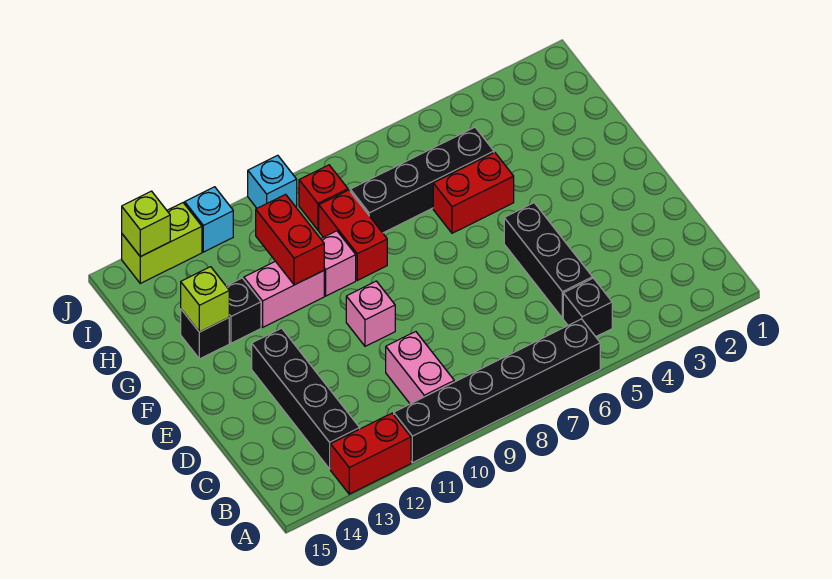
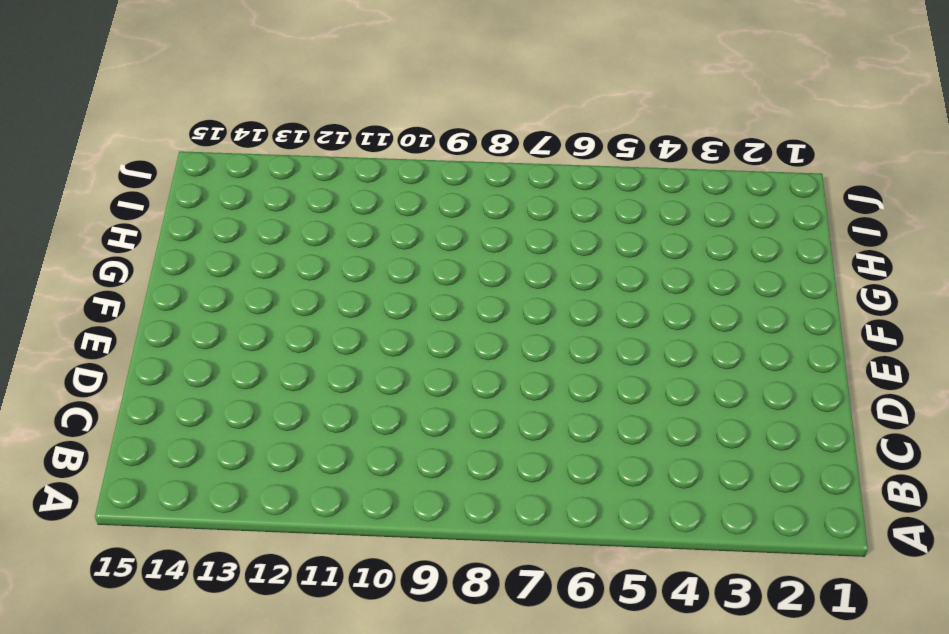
none -> black brick A6:A11 level 1
none -> red brick A12:A13 level 1
none -> black brick B5 level 1

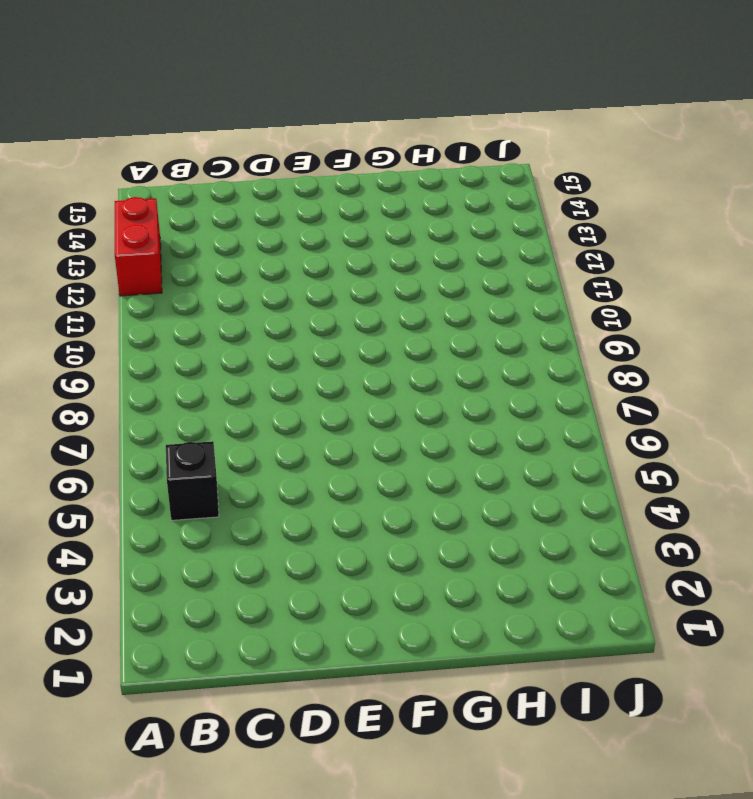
none -> black brick A6:A11 level 1
none -> pink brick B10:C10 level 1
none -> black brick B13:E13 level 1

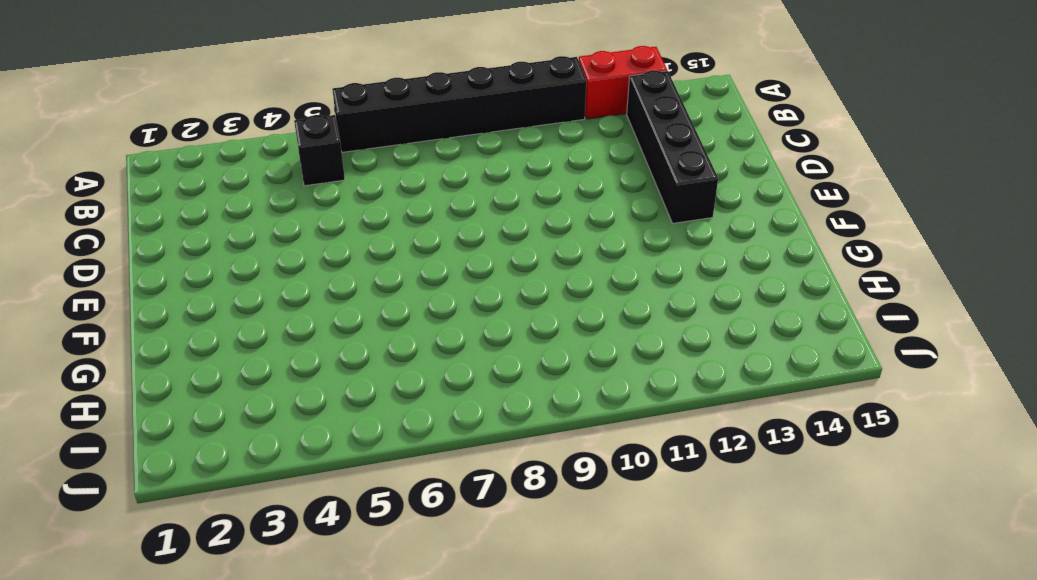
none -> pink brick B10:C10 level 1
none -> black brick C5:E5 level 1
none -> pink brick E10 level 1

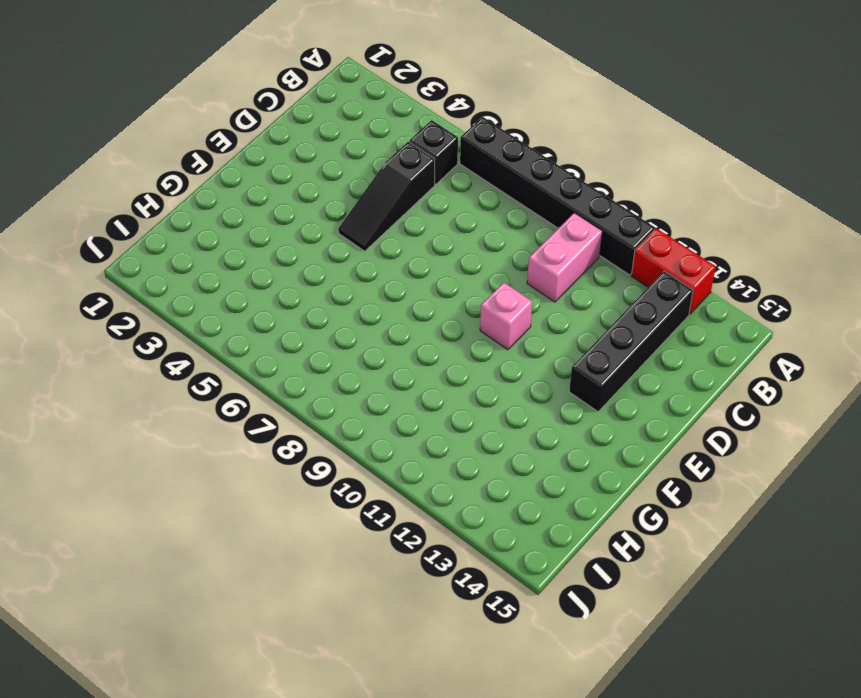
black slope C5:E5 level 1 top C -> black brick C5:E5 level 1
none -> red brick G5:G6 level 1
none -> red brick G9:H9 level 1
none -> pink brick G10 level 1

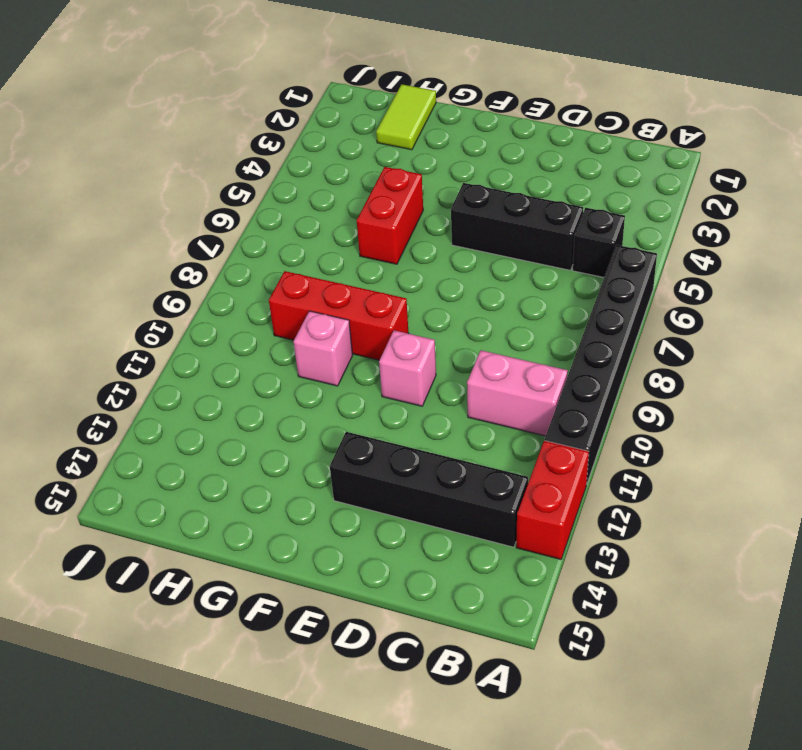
red brick F9:H9 level 1 -> red brick G9:H9 level 1
lime tile H1:H2 level 1 -> none
none -> pink brick G11:G12 level 1
none -> black brick G13 level 1
none -> black brick G14 level 1

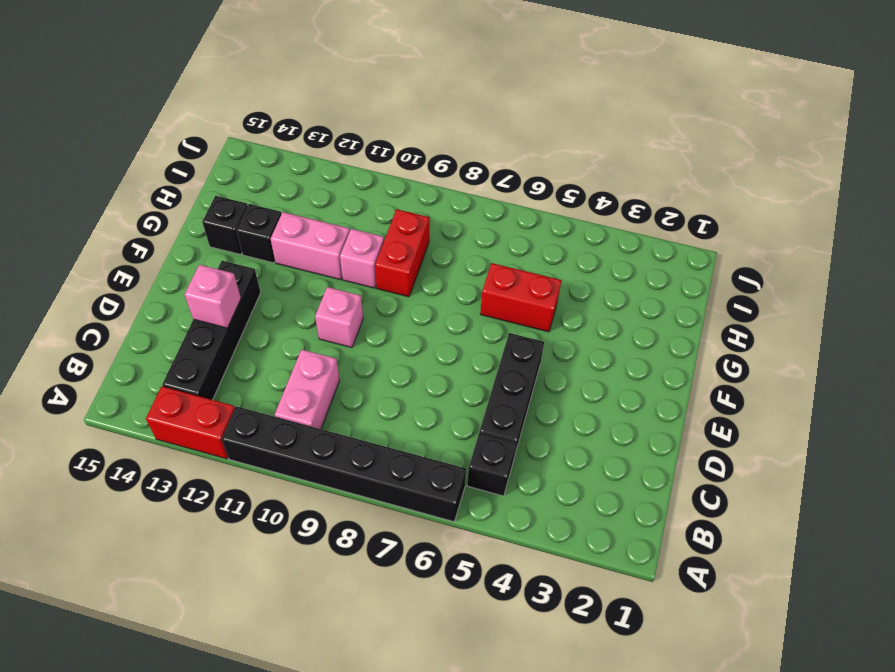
pink brick D13 level 2 -> none
none -> black brick H5:H8 level 1
none -> red brick I9 level 1
none -> cyan brick J10 level 1

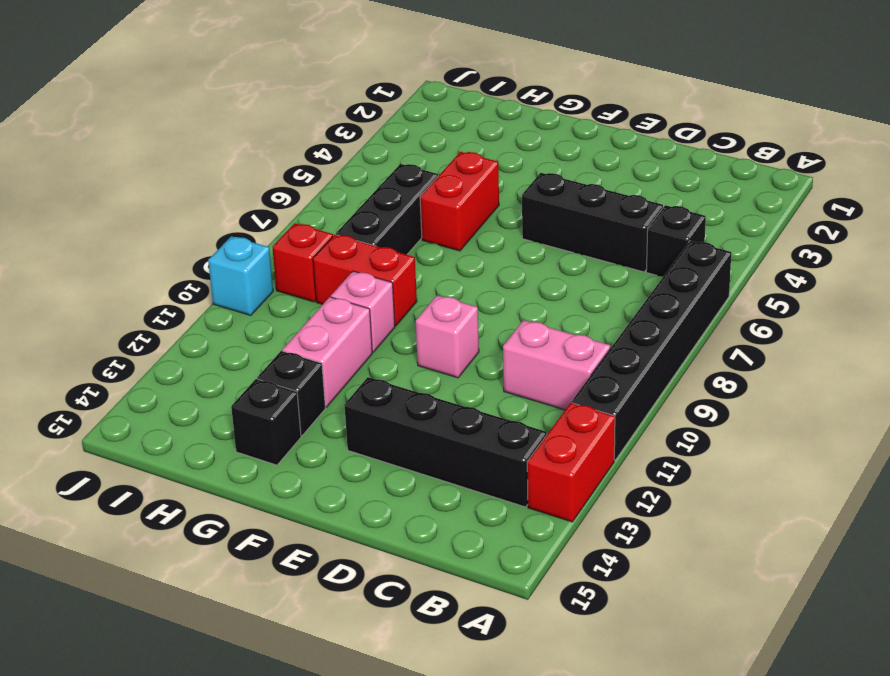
black brick H6:H8 level 1 -> black brick H5:H8 level 1
none -> cyan brick J12 level 1
none -> lime brick J13:J14 level 1
none -> red brick G11:H11 level 2

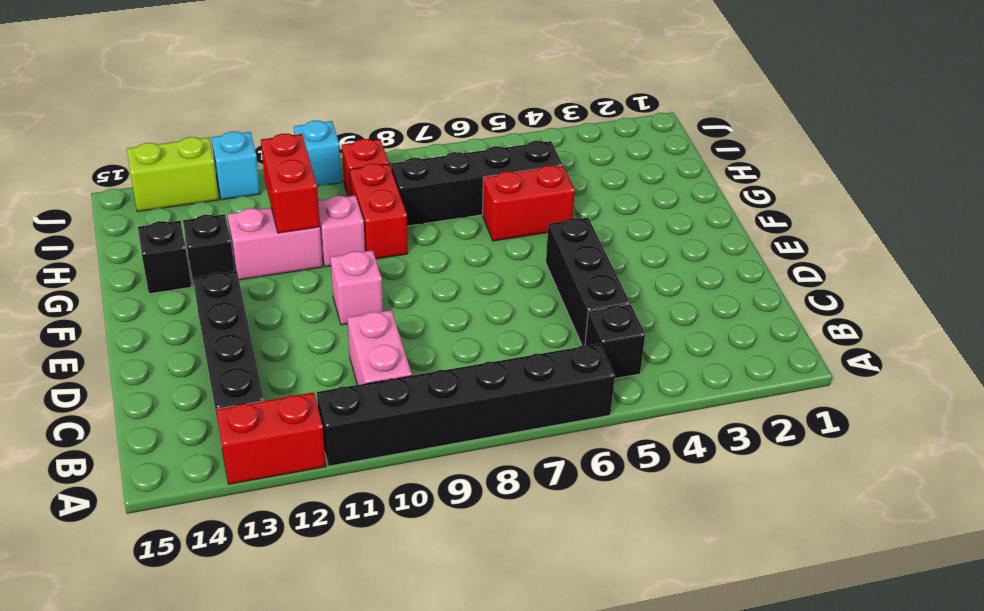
none -> lime brick G14 level 2
none -> lime brick J14 level 2

